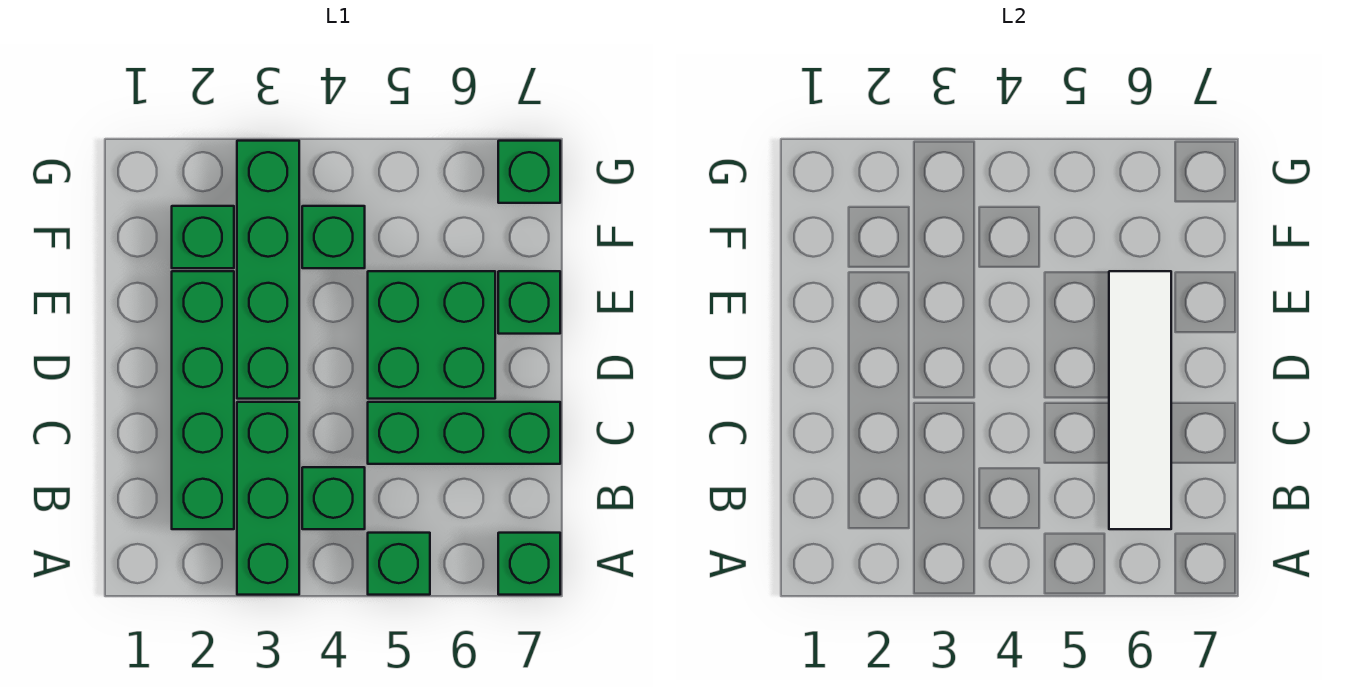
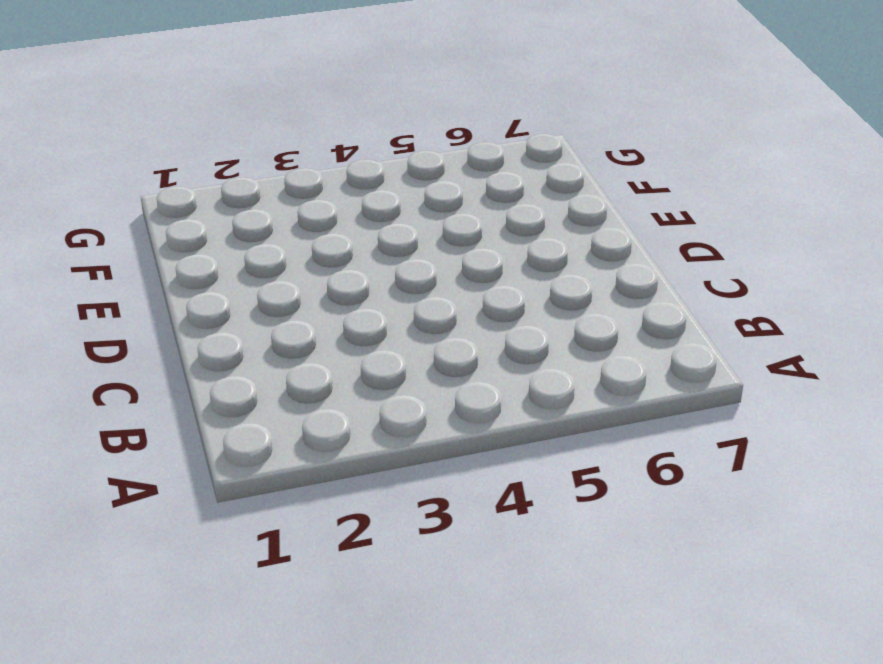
none -> green brick A3:C3 level 1
none -> green brick A5 level 1
none -> green brick A7 level 1

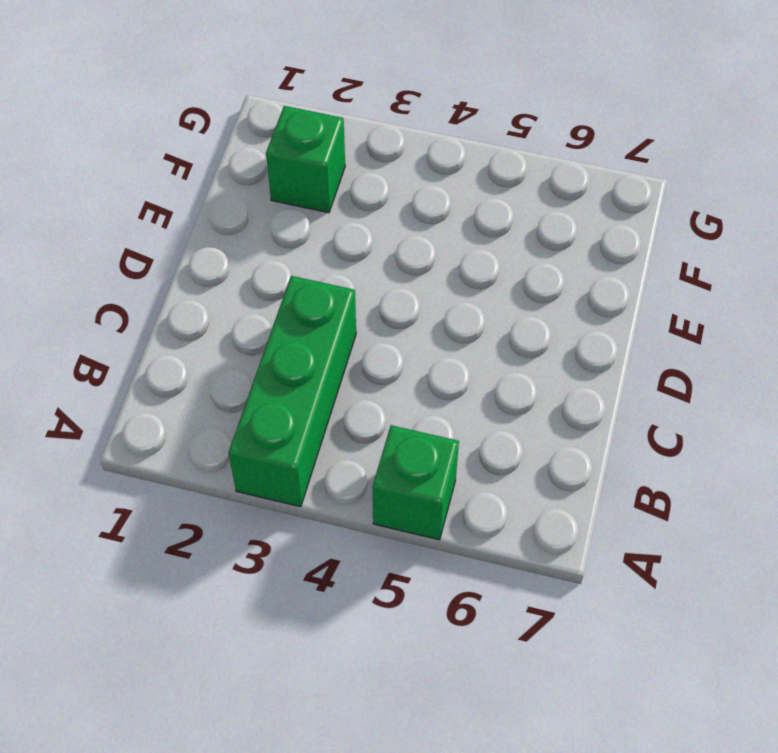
none -> green brick A7 level 1
none -> green brick B2:E2 level 1
none -> green brick B4 level 1

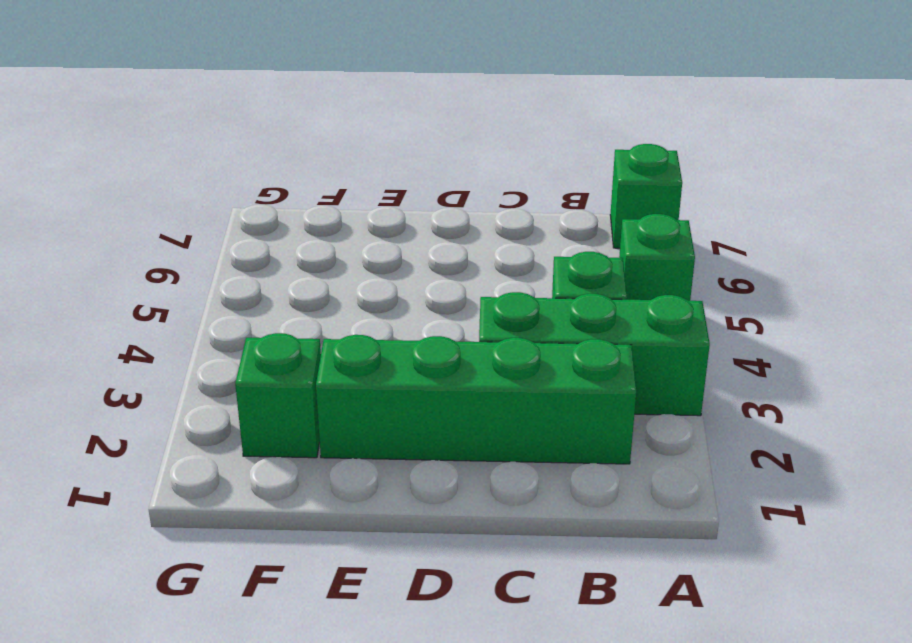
none -> green brick C5:C7 level 1
none -> green brick D3:G3 level 1
none -> green brick D5:E6 level 1

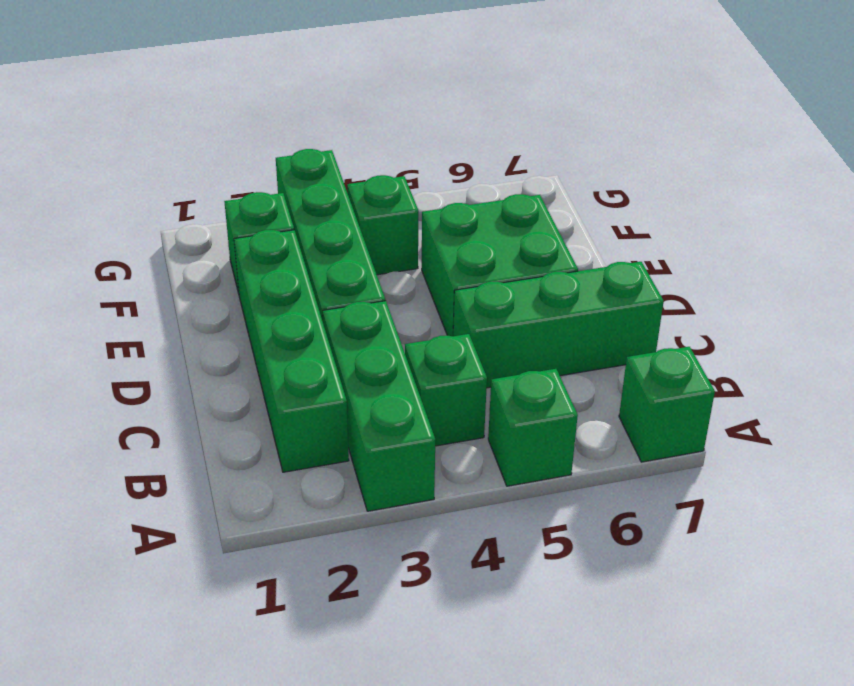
none -> green brick E7 level 1
none -> green brick G7 level 1
none -> white tile B6:E6 level 2

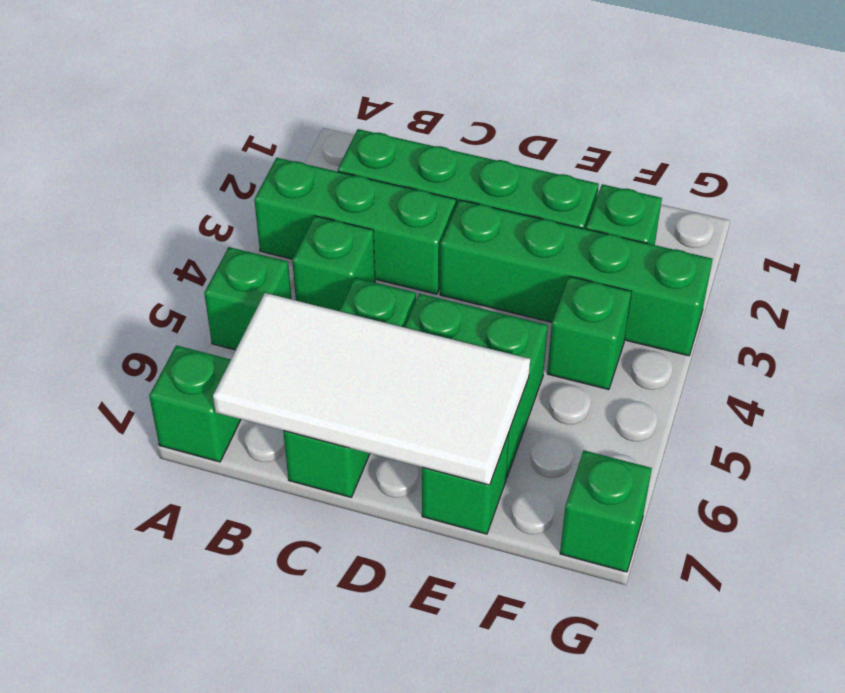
white tile B6:E7 level 2 -> white tile B6:E6 level 2

